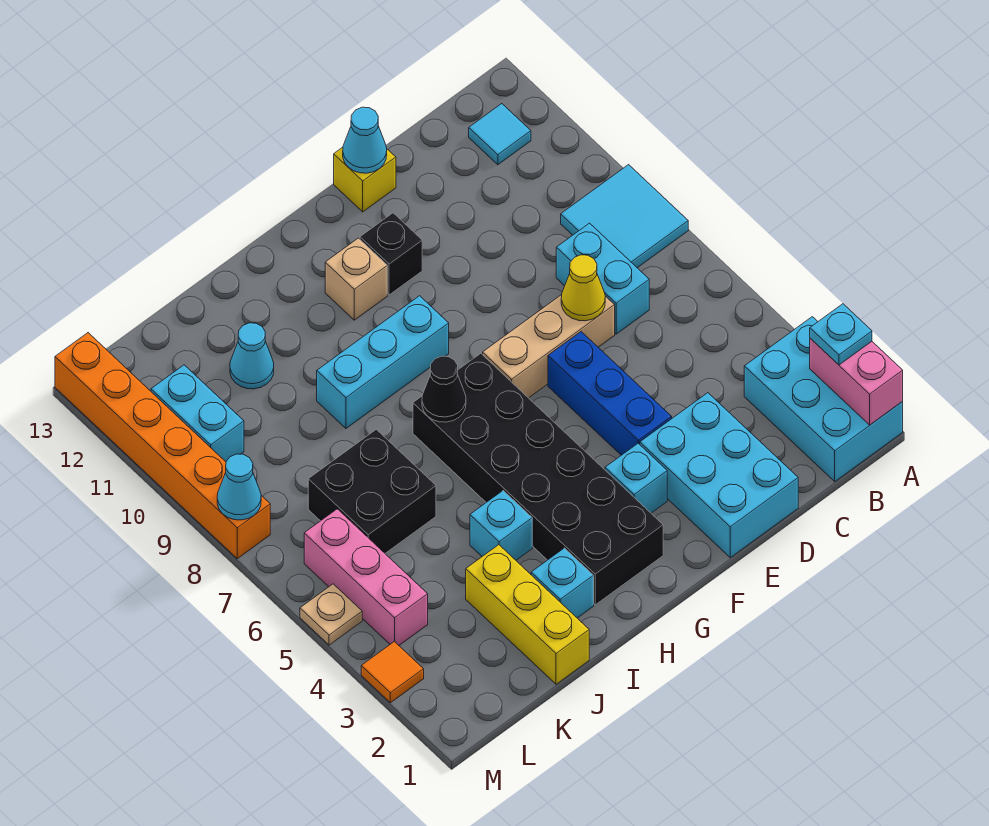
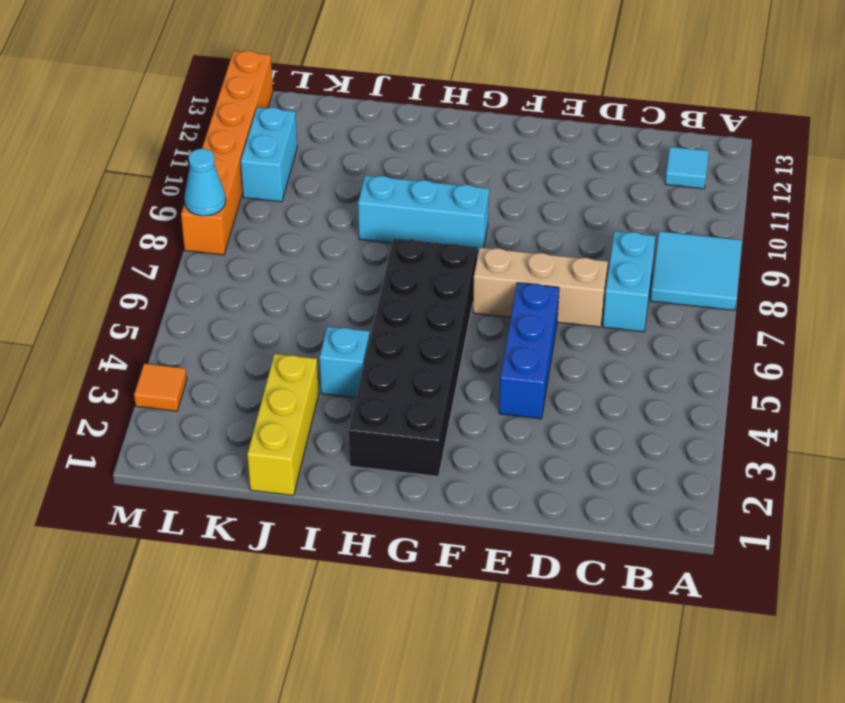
none -> cyan brick A1:B3 level 1
none -> cyan brick D1:E3 level 1
none -> yellow brick E13 level 1

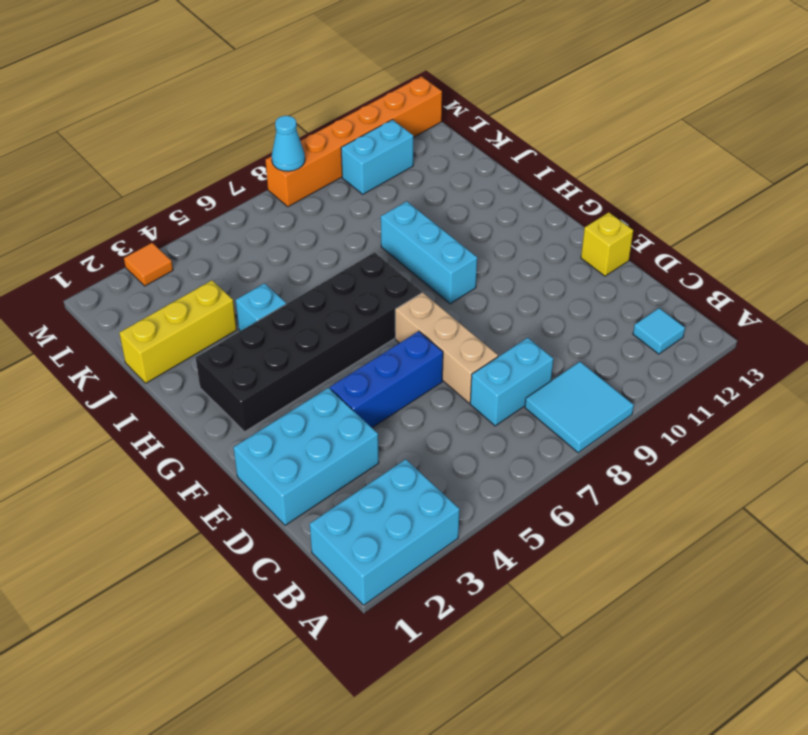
none -> cyan brick F3 level 1
none -> black brick F11 level 1
none -> tan brick G11 level 1

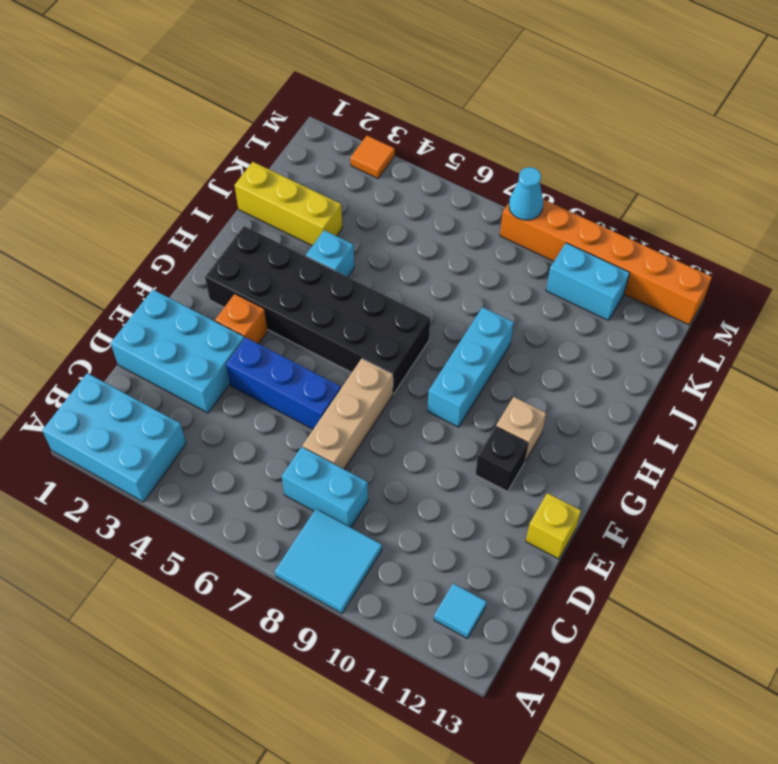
orange brick F3 level 1 -> cyan brick F3 level 1
none -> cyan brick I2 level 1
none -> black brick J6:K7 level 1
none -> cyan cone J11 level 1

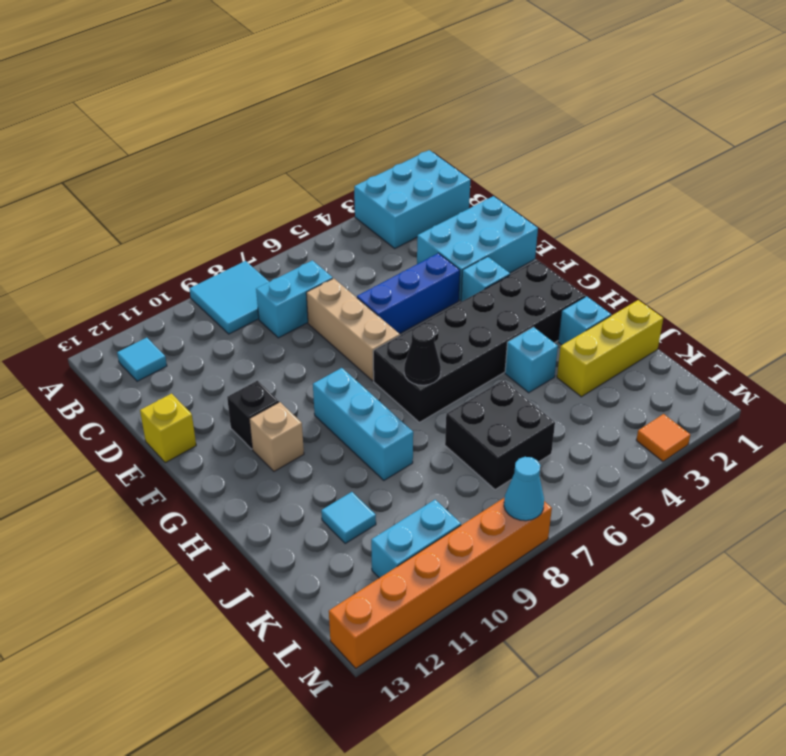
cyan tile J11 level 1 -> cyan cone J11 level 1
none -> pink brick L4:L6 level 1
none -> tan plate M5 level 1
none -> pink brick A1:A2 level 2

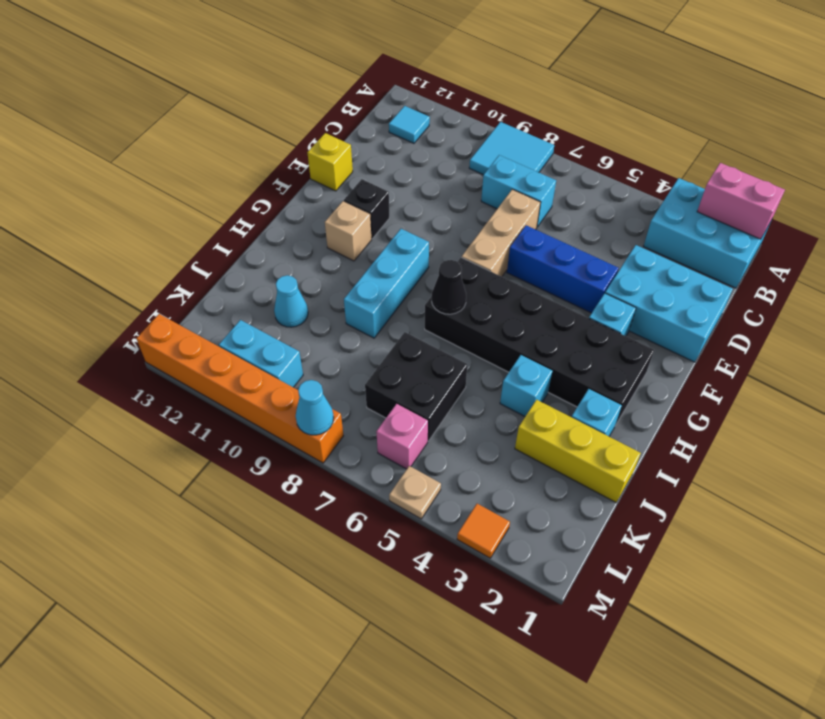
pink brick L6 level 1 -> pink brick L4:L6 level 1
none -> yellow cone D7 level 2
none -> cyan cone E13 level 2
none -> cyan plate A2 level 3

